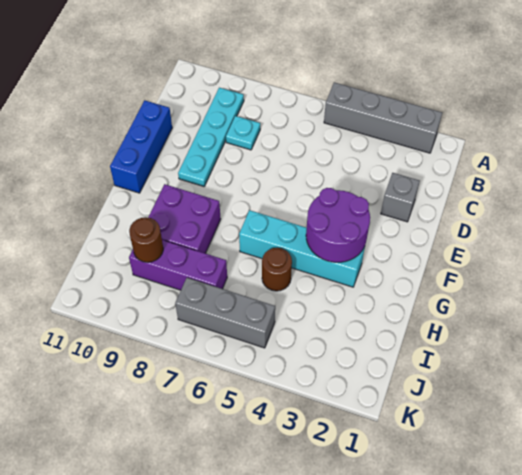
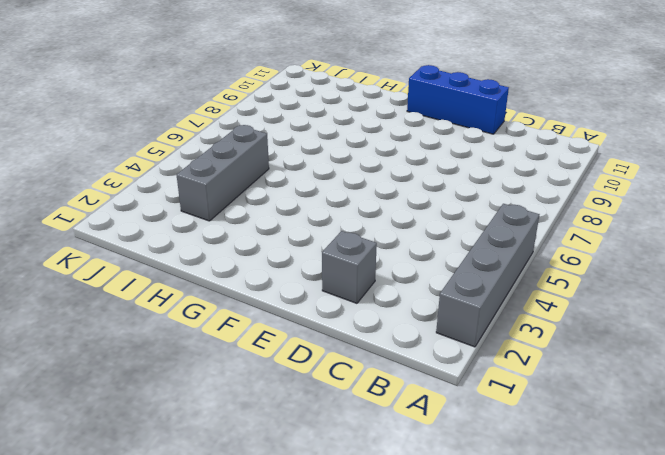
grey brick I3:I5 level 1 -> grey brick J5:J7 level 1
none -> cyan plate B9:E9 level 1
none -> cyan plate C8 level 1
none -> cyan brick G3:G6 level 1

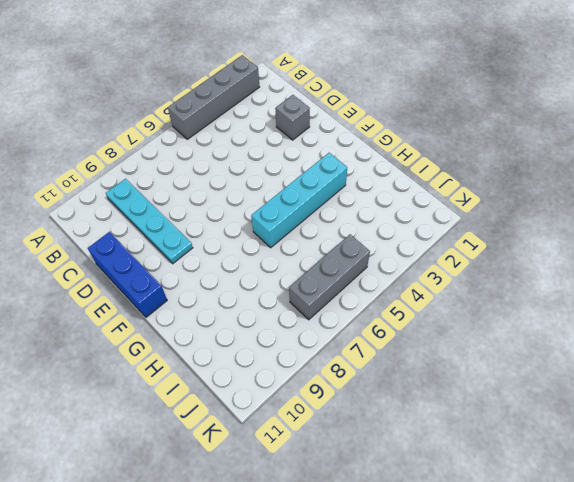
none -> cyan plate C8 level 1
none -> purple brick G8:H9 level 1
none -> brown round brick H5 level 1

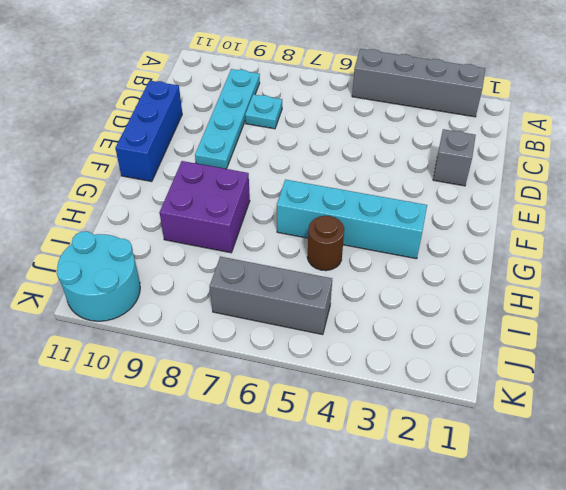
cyan round brick J10:K11 level 1 -> none
none -> purple brick I7:I9 level 1
none -> purple round brick F3:G4 level 2
none -> brown round brick I9 level 2

